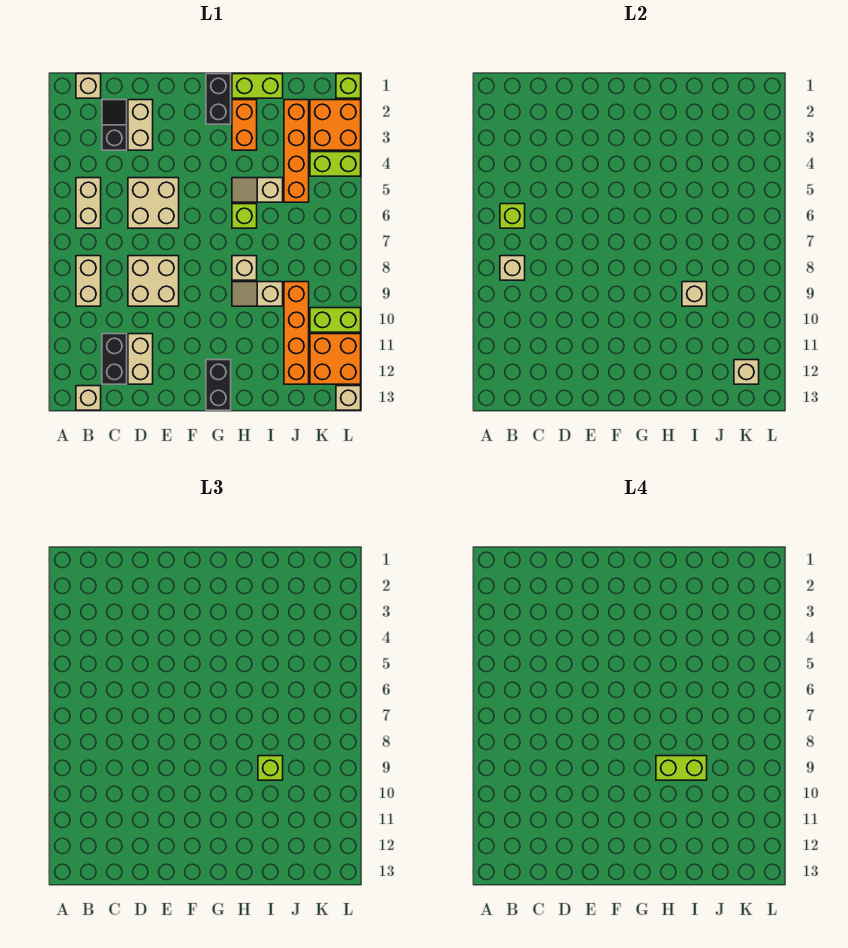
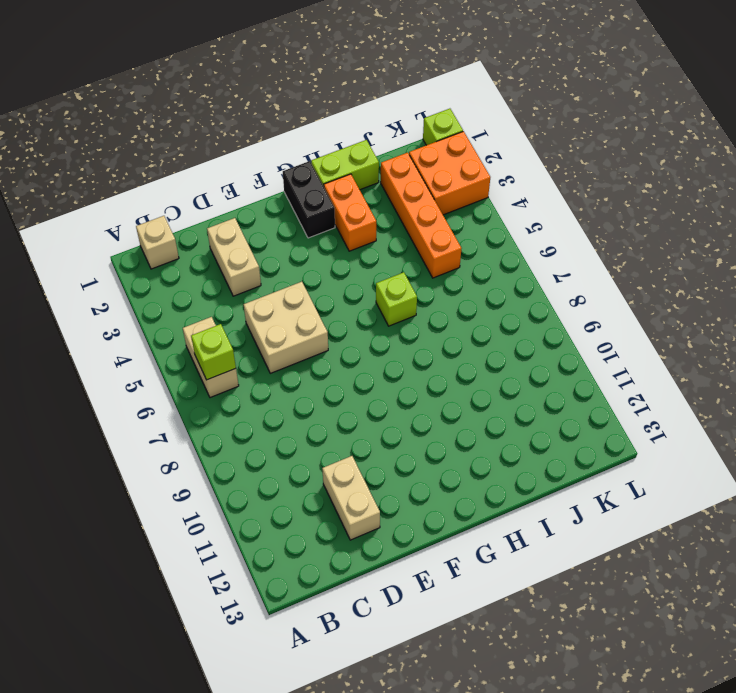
none -> tan brick B8:B9 level 1
none -> tan brick B13 level 1
none -> black slope C2:C3 level 1 top 3
none -> black brick C11:C12 level 1

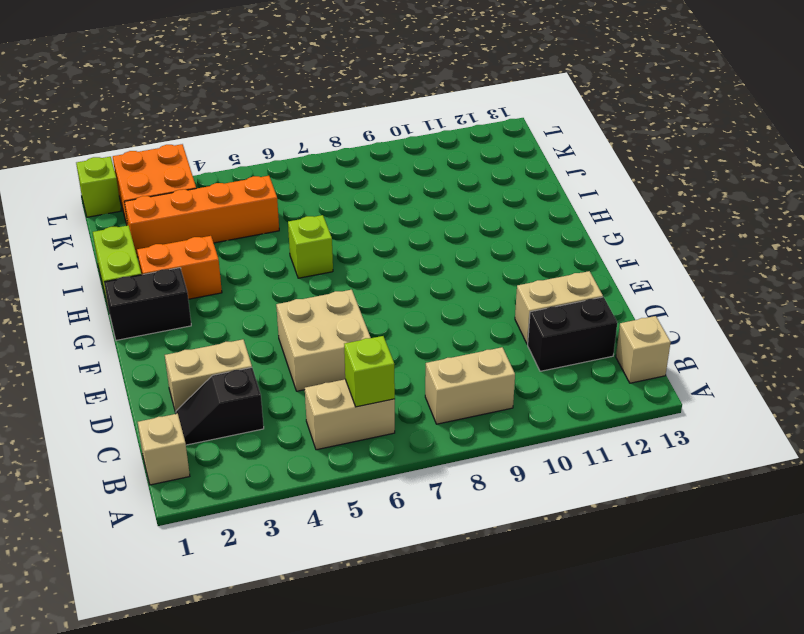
none -> tan brick D8:E9 level 1
none -> black brick G12:G13 level 1
none -> tan slope H5:I5 level 1 top I
none -> tan brick H8 level 1

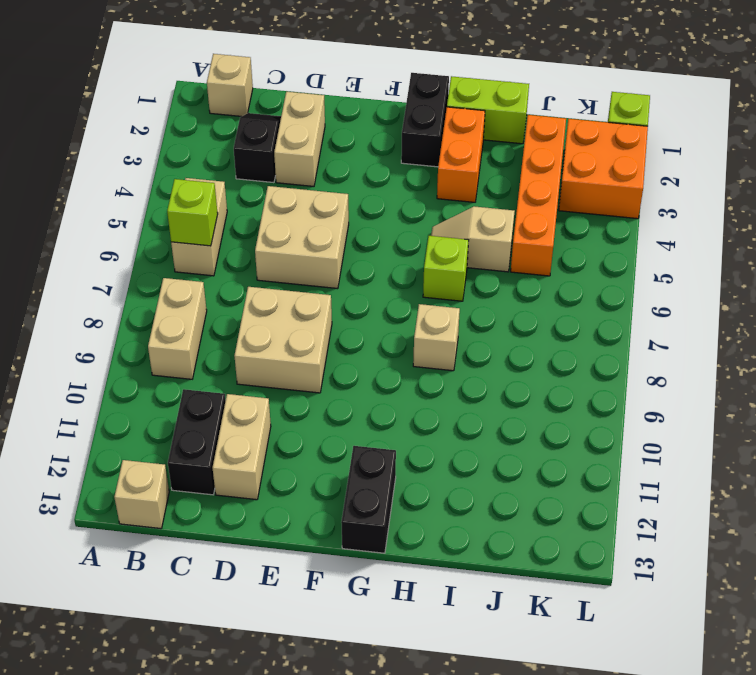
none -> tan slope H9:I9 level 1 top I
none -> orange brick J9:J12 level 1
none -> lime brick K4:L4 level 1
none -> lime brick K10:L10 level 1

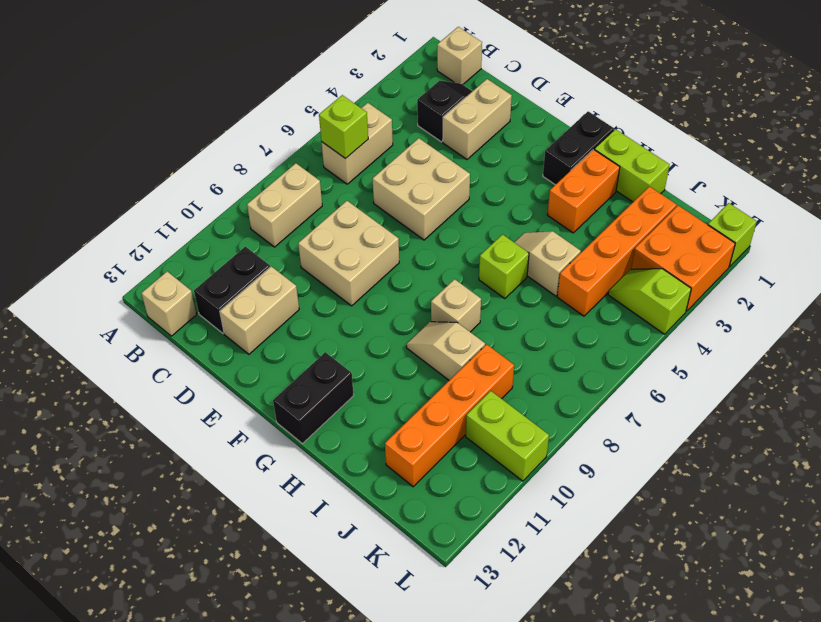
lime slope K4:L4 level 1 top L -> lime brick K4:L4 level 1
none -> orange brick K11:L12 level 1
none -> tan brick L13 level 1
none -> tan brick B8 level 2
none -> tan brick I9 level 2

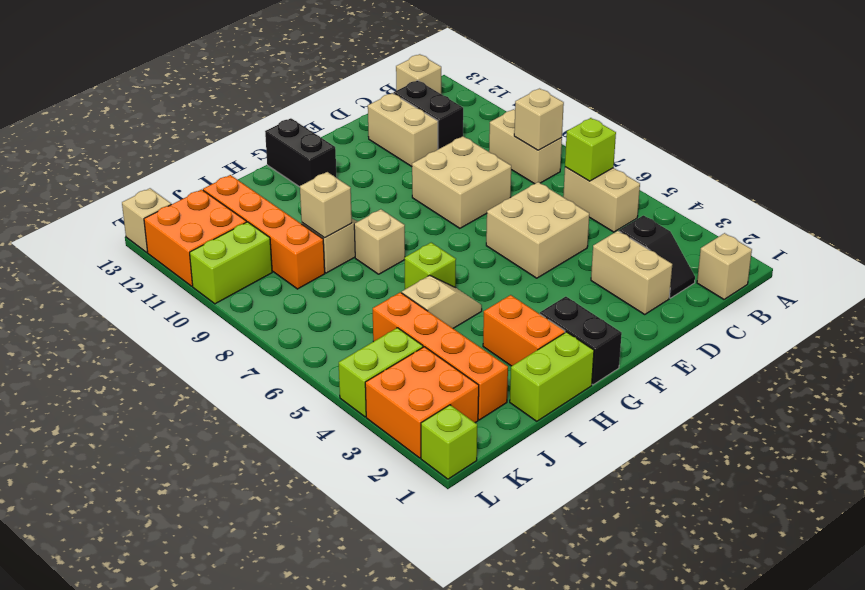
none -> tan brick K12 level 2
none -> lime brick I9 level 3
none -> lime brick H9:I9 level 4

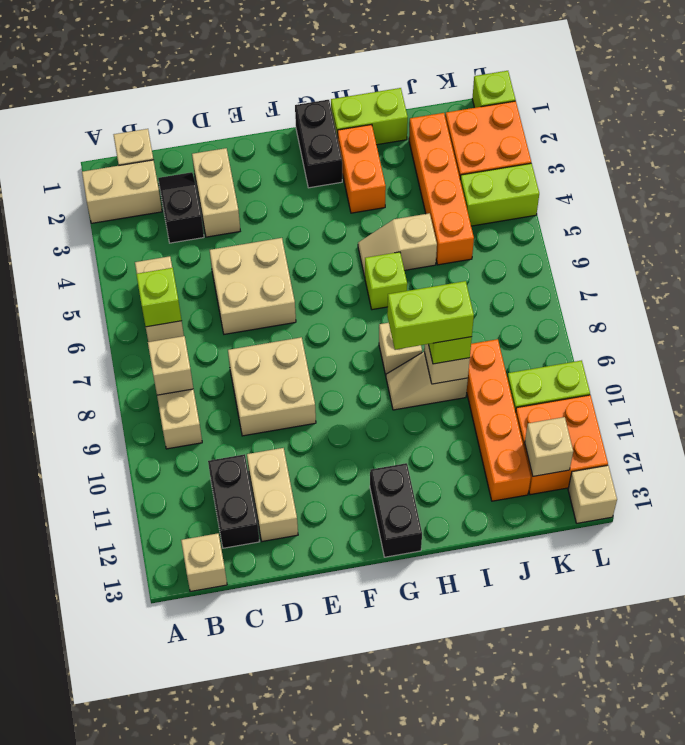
tan brick A2:B2 level 1 -> none

